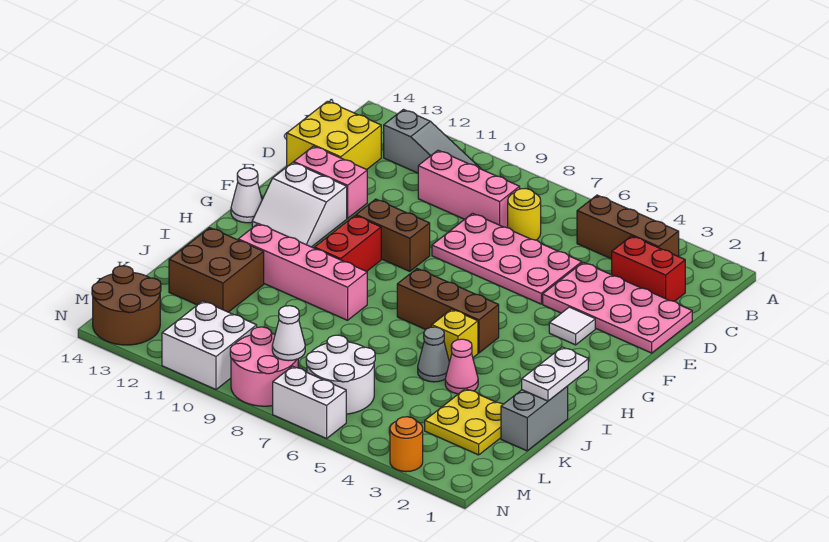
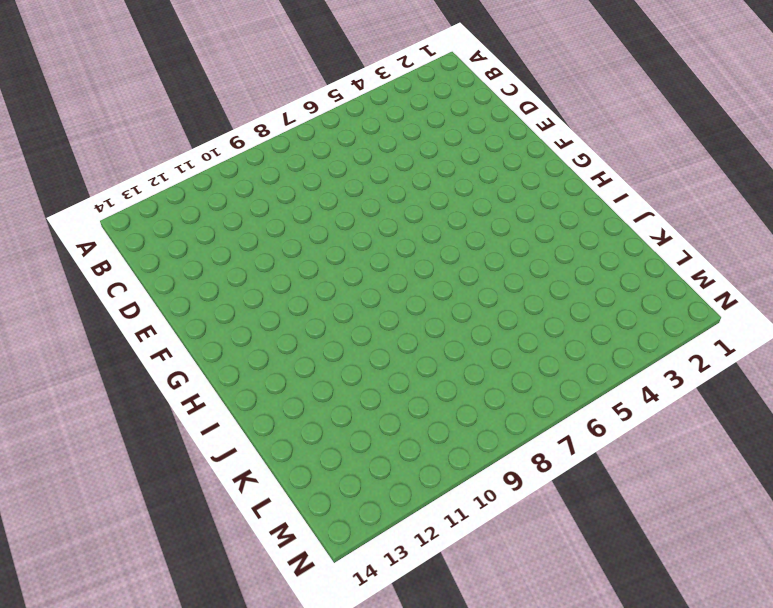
none -> brown brick B3:B5 level 1
none -> grey slope B10:B12 level 1 top 12
none -> red brick C2:C3 level 1
none -> yellow round brick C7 level 1

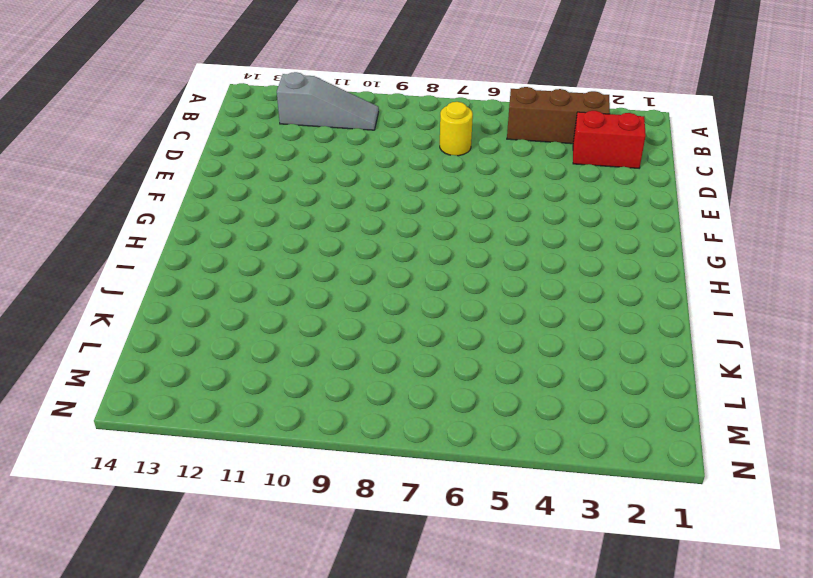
none -> pink brick C8:C10 level 1
none -> yellow brick C13:D14 level 1
none -> pink plate D1:E4 level 1
none -> pink plate D5:E8 level 1

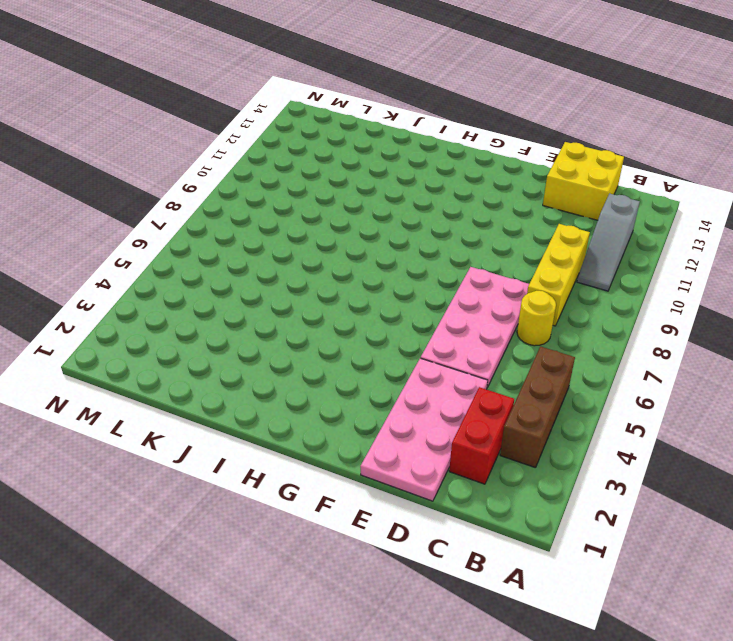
yellow brick C8:C10 level 1 -> pink brick C8:C10 level 1
none -> pink brick E12:E13 level 1
none -> white tile F3 level 1
none -> brown brick F9:F10 level 1
none -> white slope F12:G13 level 1 top F

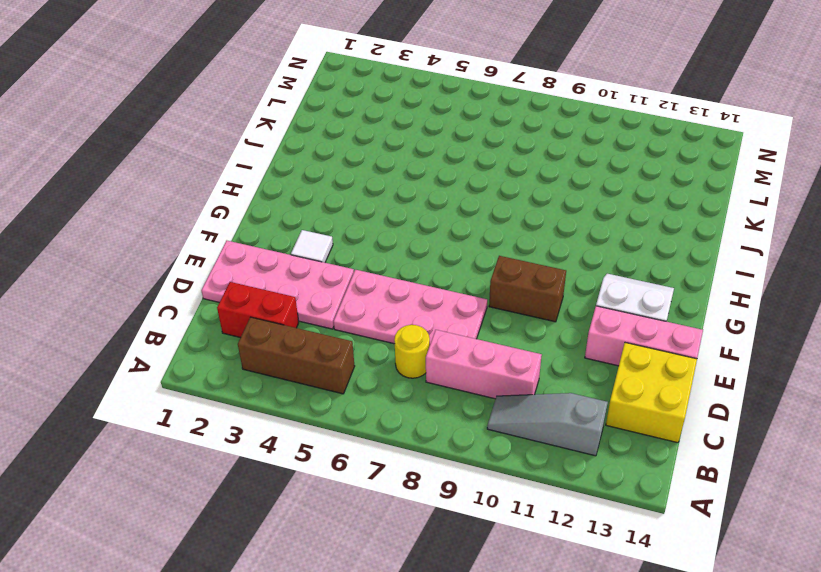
pink brick E12:E14 level 1 -> pink brick E12:E13 level 1
none -> red brick G10:H10 level 1
none -> white cone G14 level 1
none -> brown brick H5:H7 level 1
none -> yellow brick I5 level 1

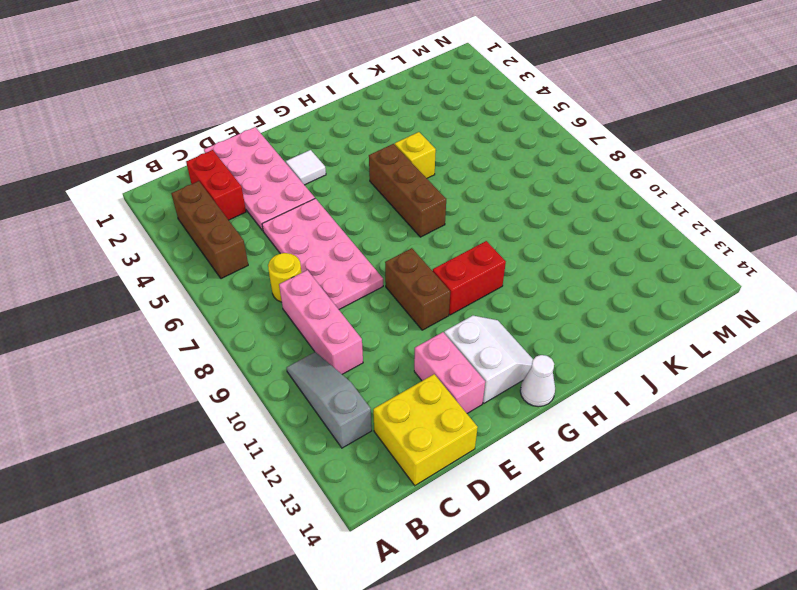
none -> pink brick I9:I12 level 1
none -> grey brick J1:K1 level 1
none -> pink cone J4 level 1
none -> grey cone J5 level 1

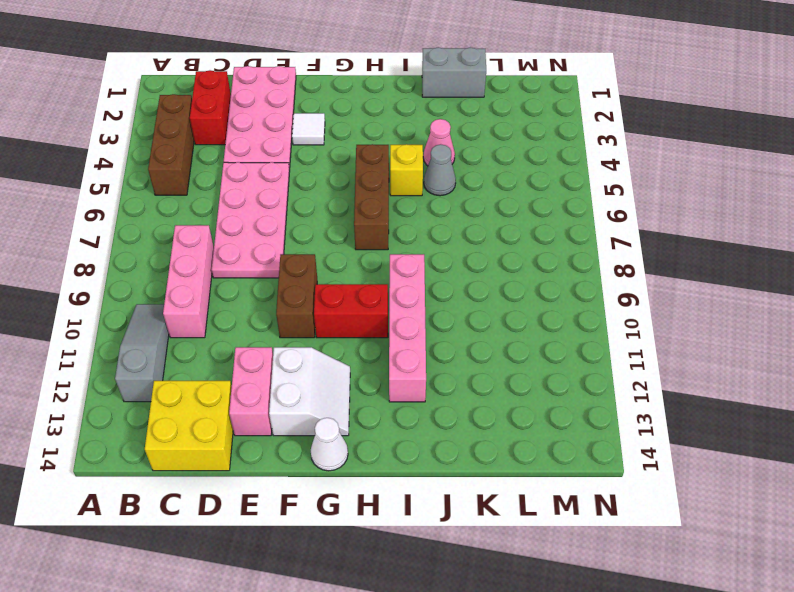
none -> yellow round brick C7 level 1
none -> brown brick J12:K13 level 1
none -> yellow plate K2:L3 level 1
none -> white round brick L6:M7 level 1

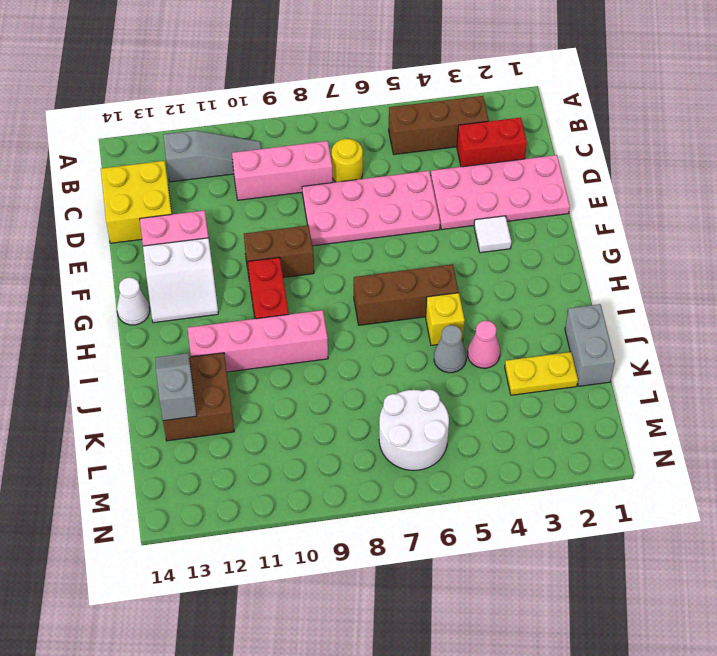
grey slope J13:K13 level 2 top K -> none
yellow plate K2:K3 level 1 -> yellow plate K2:L3 level 1
none -> pink round brick M8:N9 level 1
none -> white brick M10:N11 level 1
none -> brown round brick M13:N14 level 1
none -> orange round brick N3 level 1

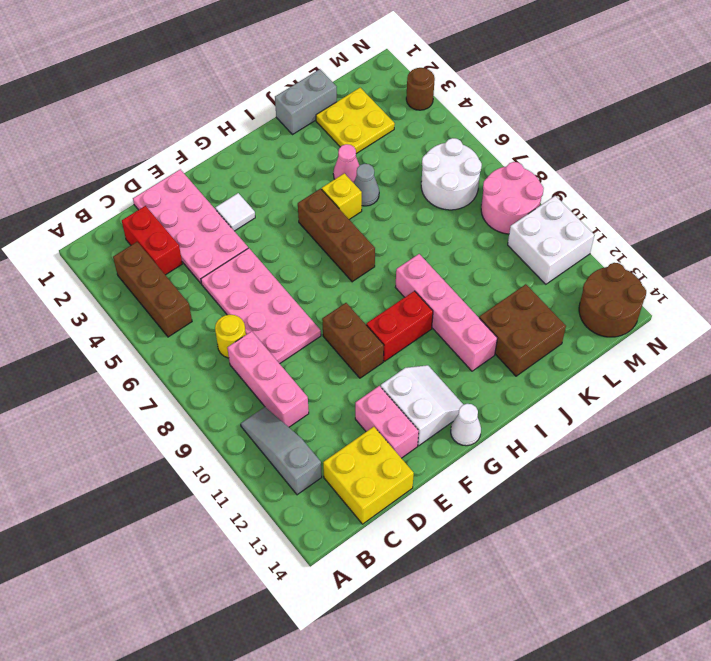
brown round brick N3 level 1 -> orange round brick N3 level 1
none -> white brick N6:N7 level 1
none -> white plate I1:J1 level 2
none -> white cone M8 level 2

